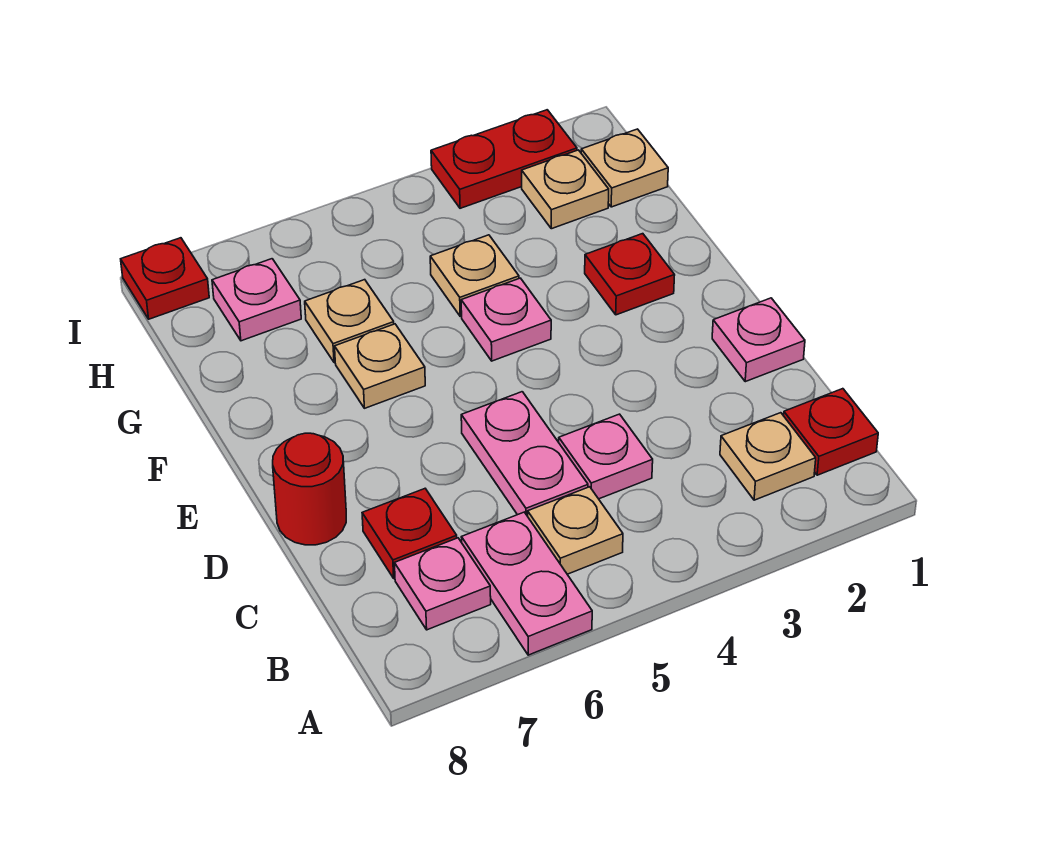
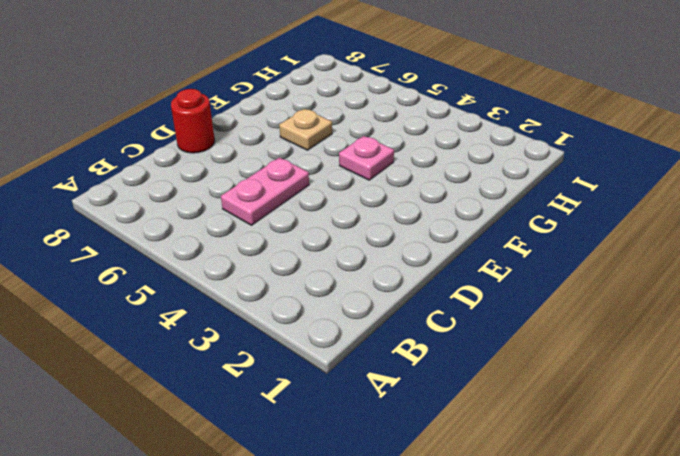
none -> pink plate A6:B6 level 1
none -> red plate B1 level 1
none -> tan plate B2 level 1

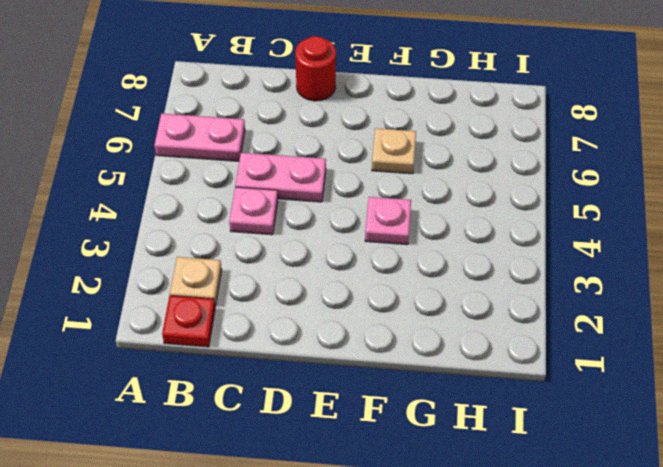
none -> tan plate B5 level 1
none -> pink plate B7 level 1
none -> red plate C7 level 1

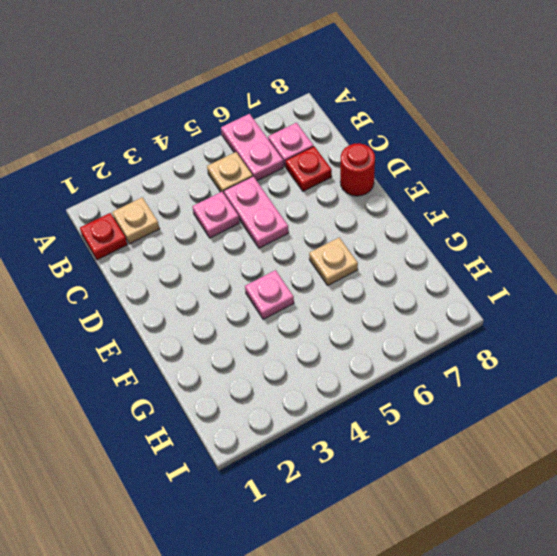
none -> pink plate D1 level 1
none -> red plate F2 level 1
none -> tan plate G4 level 1

